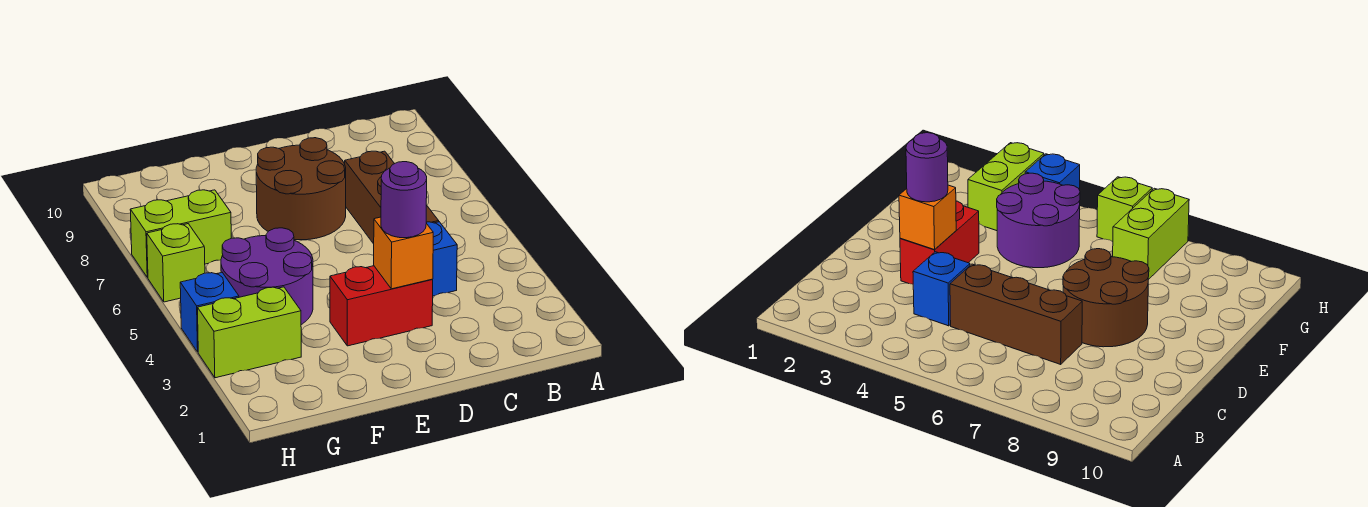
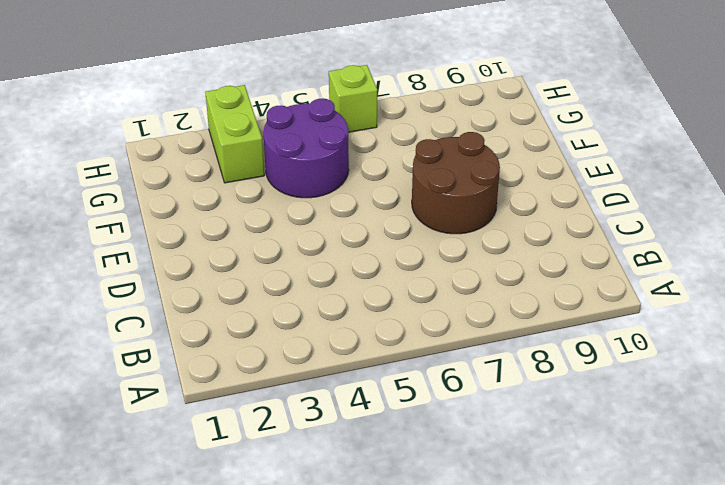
none -> blue brick C4 level 1
none -> brown brick C5:C7 level 1

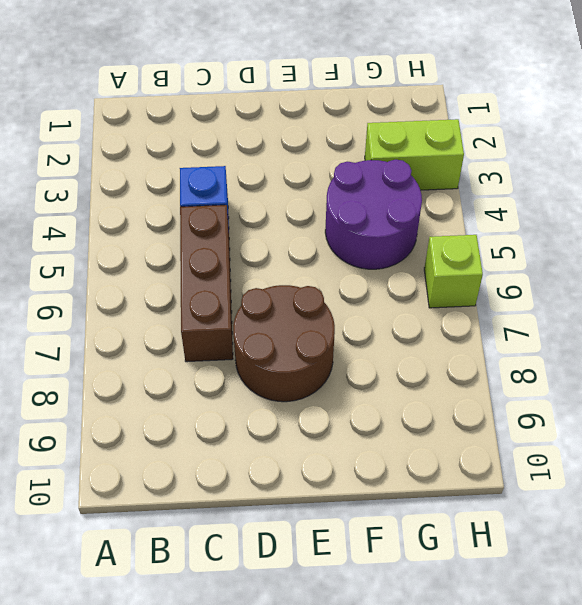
none -> red brick D3:E3 level 1
none -> lime brick G7:H7 level 1

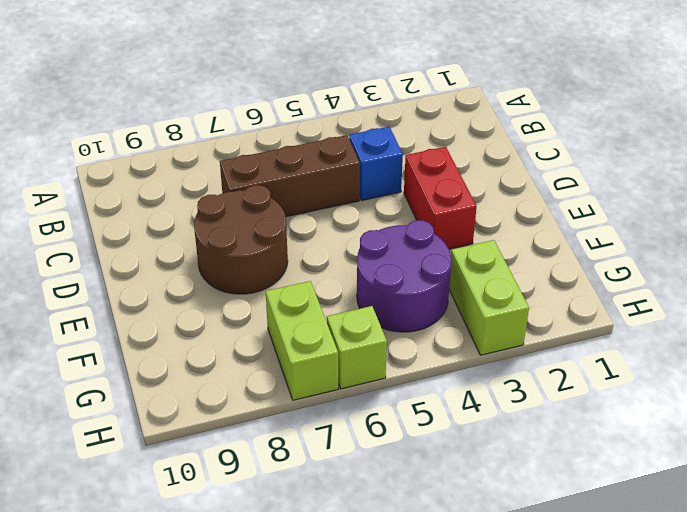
none -> blue brick H4 level 1
none -> orange brick D3 level 2

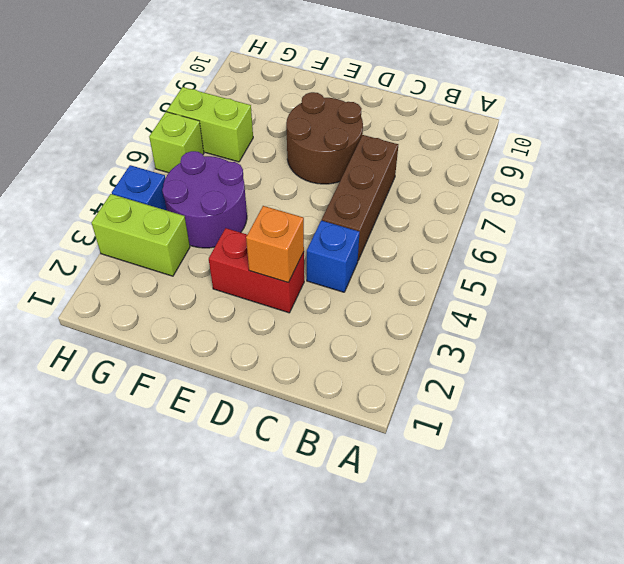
none -> purple round brick D3 level 3

